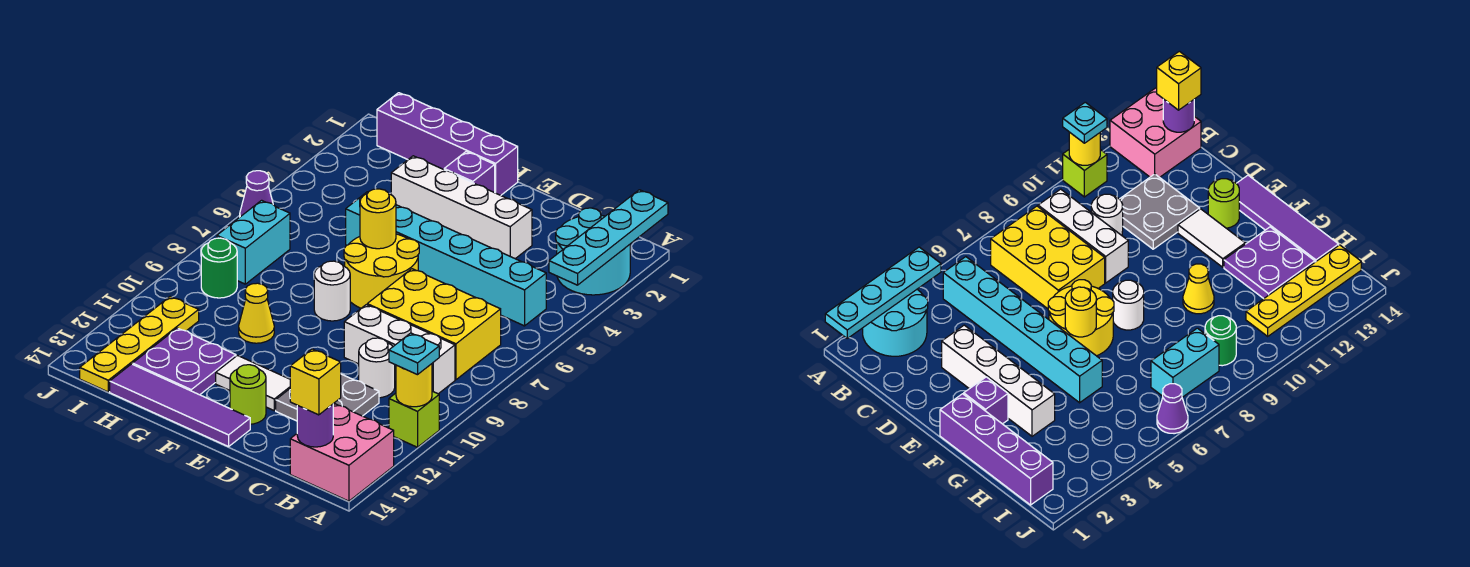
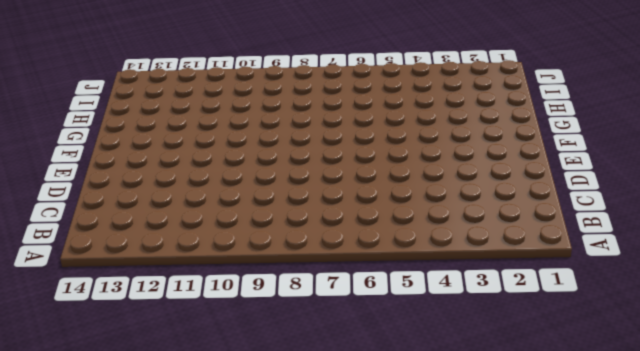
none -> cyan round brick A2:B3 level 1
none -> lime brick A11 level 1
none -> pink brick A13:B14 level 1

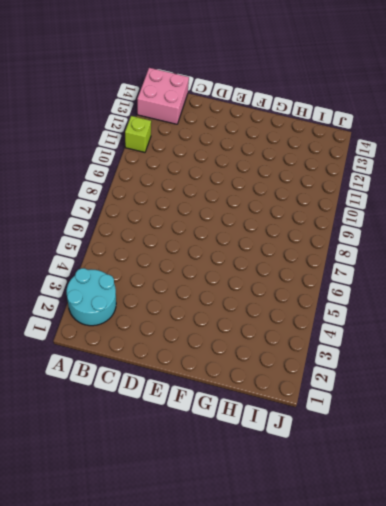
none -> cyan brick B5:G5 level 1
none -> yellow brick B7:D8 level 1
none -> white brick B9:D9 level 1

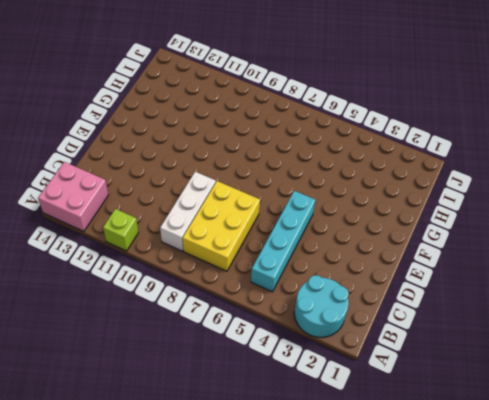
cyan brick B5:E5 level 1 -> cyan brick B5:G5 level 1
none -> white round brick C10 level 1
none -> grey plate C11:D12 level 1
none -> white brick D3:G3 level 1

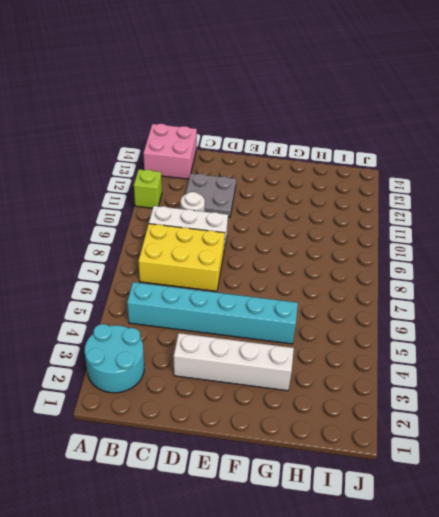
none -> yellow round brick E6:F7 level 1
none -> white tile E12:F12 level 1
none -> lime round brick E13 level 1

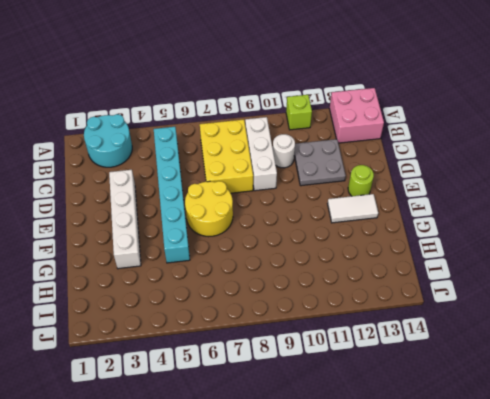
white tile F12:F13 level 1 -> white tile E12:F12 level 1
none -> purple tile E14:H14 level 1
none -> purple brick F1:I1 level 1
none -> purple brick F2 level 1

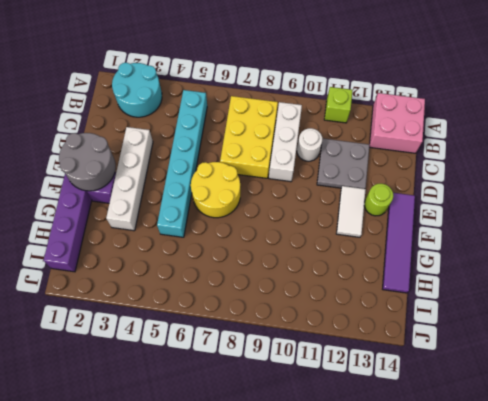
grey round brick E1:F2 level 2 -> none
none -> white round brick F8 level 1
none -> yellow cone G10 level 1
none -> purple plate G12:H13 level 1

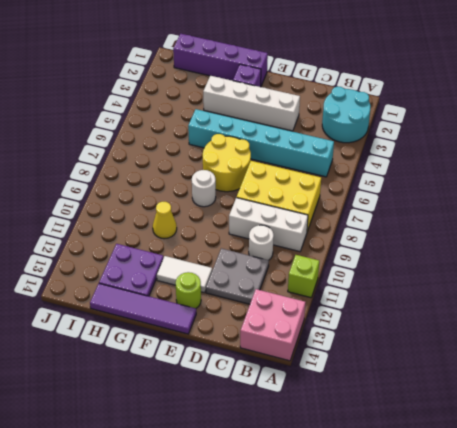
none -> cyan brick I7:I8 level 1
none -> green round brick I9 level 1
none -> yellow plate I11:I14 level 1

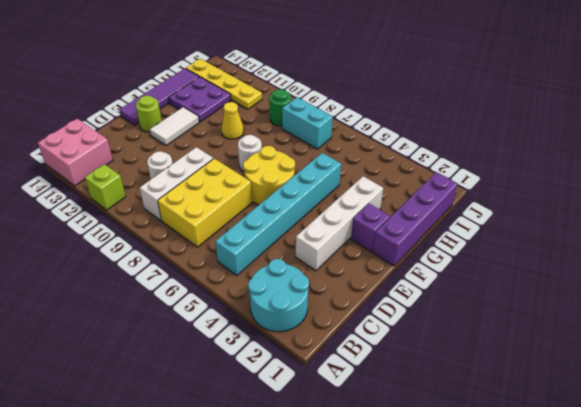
none -> grey plate C11:D12 level 1
none -> purple cone J6 level 1
none -> cyan plate A1:A4 level 2

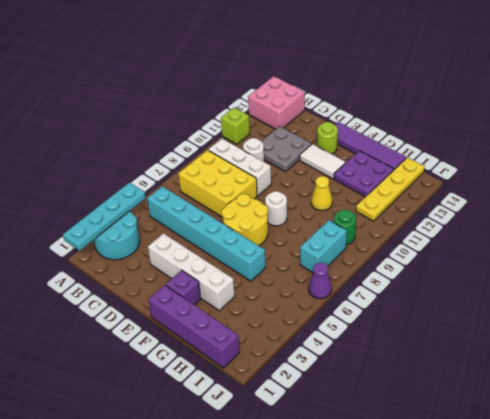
none -> yellow round brick A11 level 2
none -> purple round brick B14 level 2
none -> yellow round brick F6 level 2

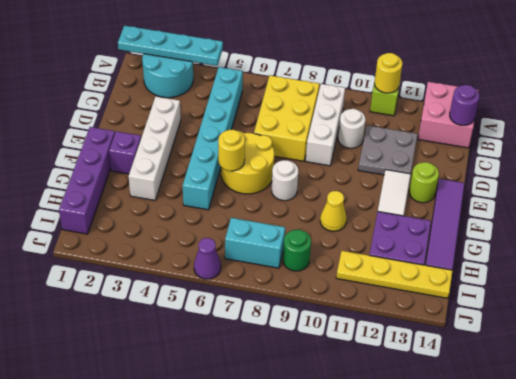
none -> cyan plate A11 level 3
none -> yellow brick B14 level 3

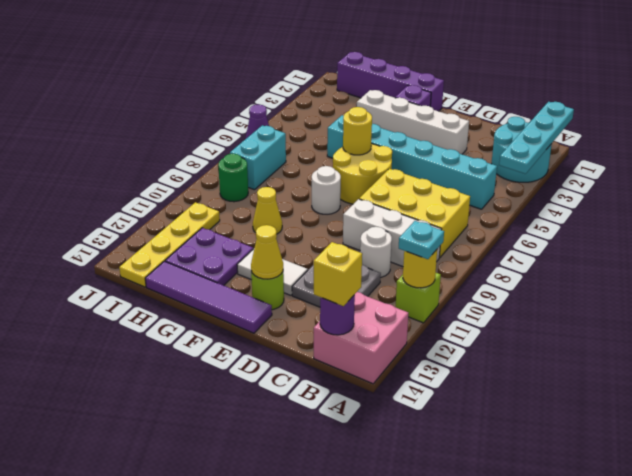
yellow cone E13 level 2 -> none

